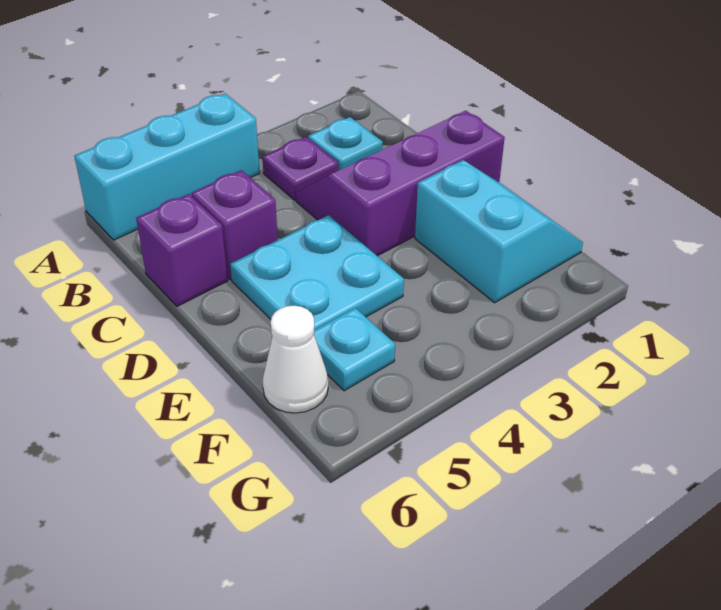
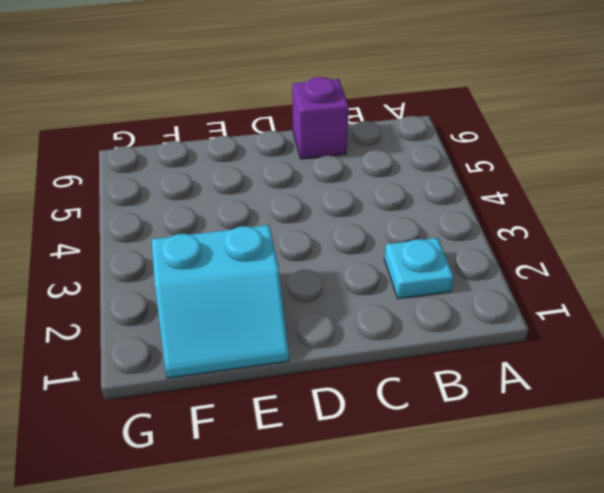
none -> cyan brick A4:A6 level 1
none -> purple plate B3 level 1

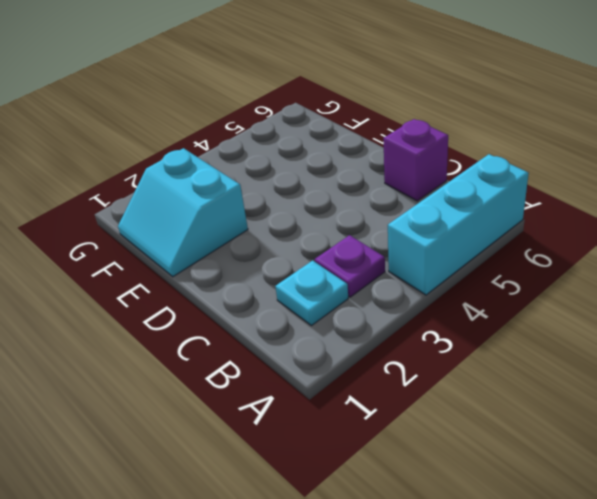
none -> purple slope C1:D3 level 1 top D
none -> purple brick C5 level 1

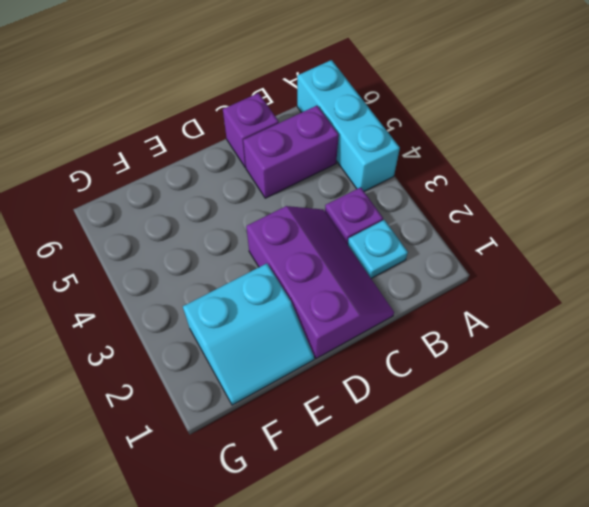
purple brick B5:C5 level 1 -> purple brick C5 level 1
none -> cyan plate D4:E5 level 1
none -> cyan plate F5 level 1

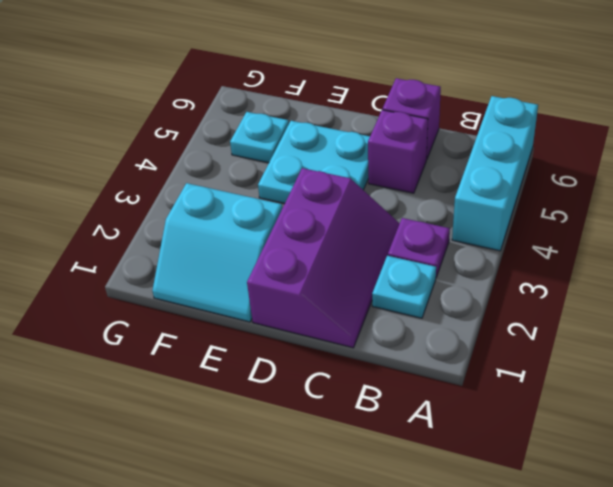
none -> white cone F6 level 1

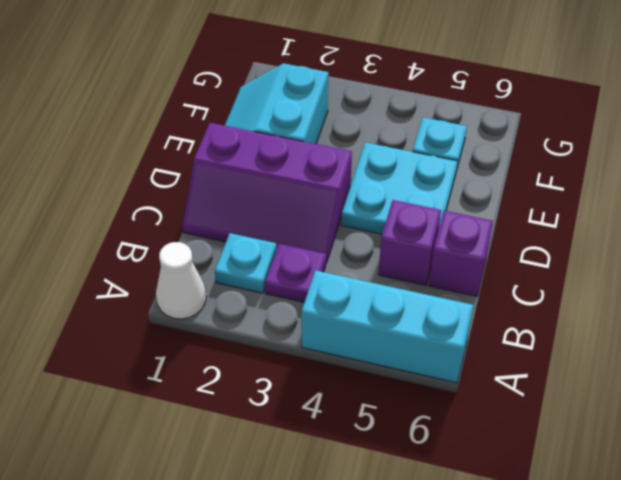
white cone A1 level 1 -> white cone F6 level 1

